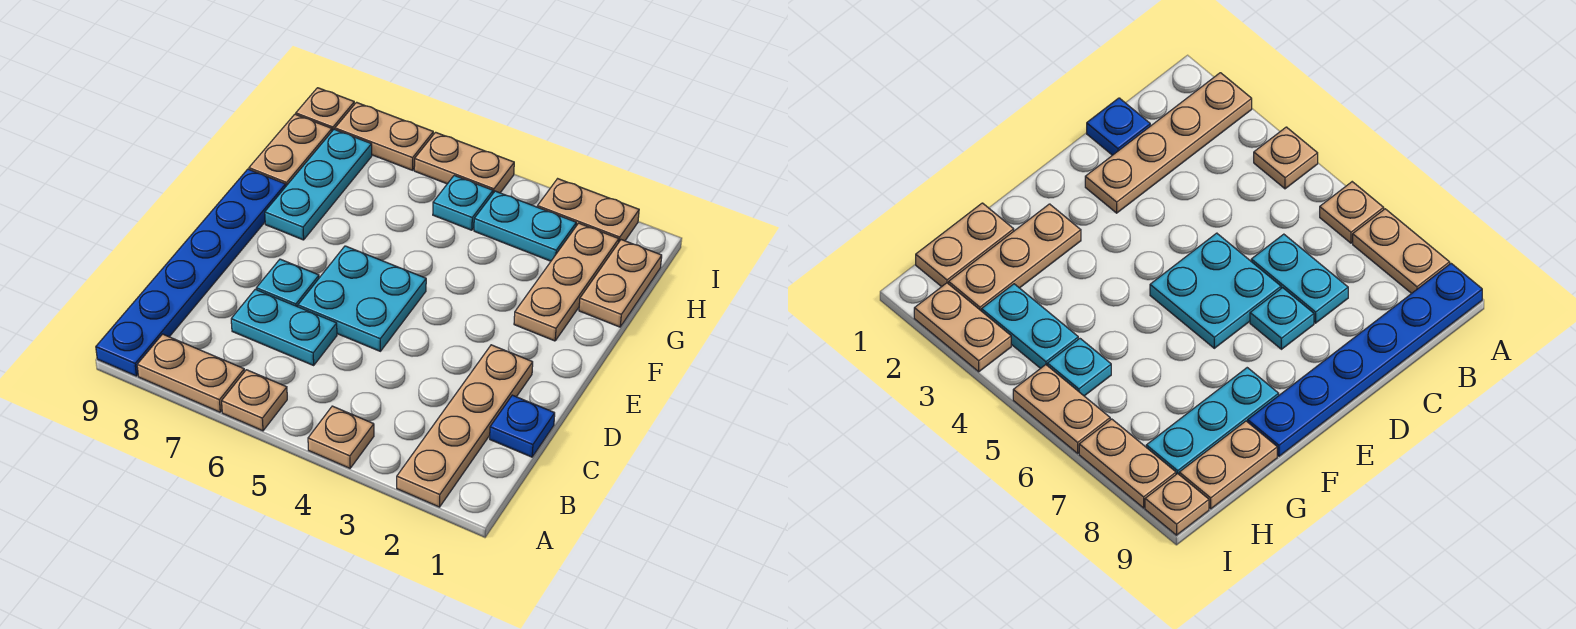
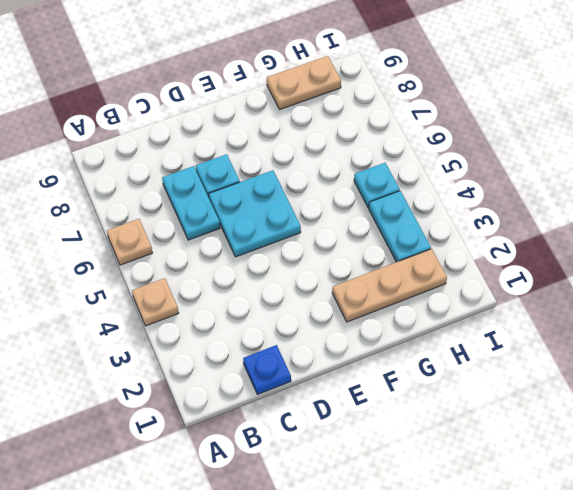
none -> tan plate A2:D2 level 1
none -> tan plate A7:A8 level 1
none -> blue plate A9:F9 level 1

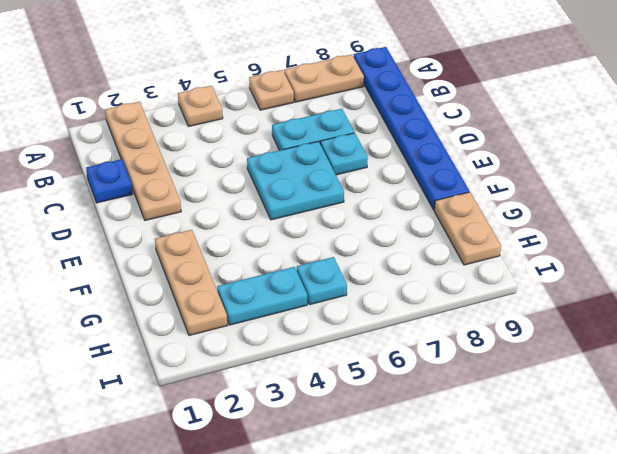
none -> cyan plate F8:H8 level 1
none -> tan plate G1:H1 level 1
none -> tan plate I2:I3 level 1

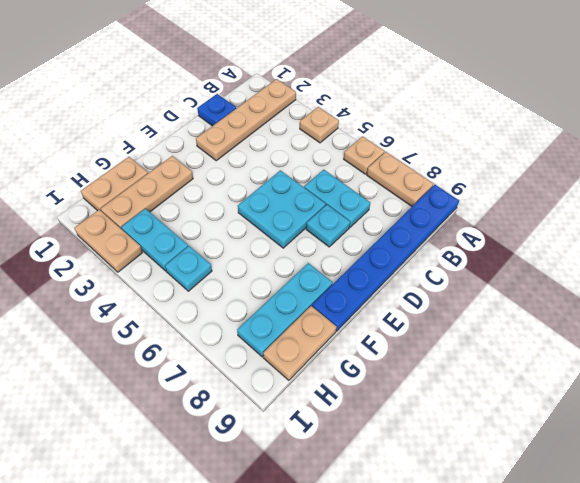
none -> tan plate I5:I6 level 1
none -> tan plate I7:I8 level 1
none -> tan plate I9 level 1

